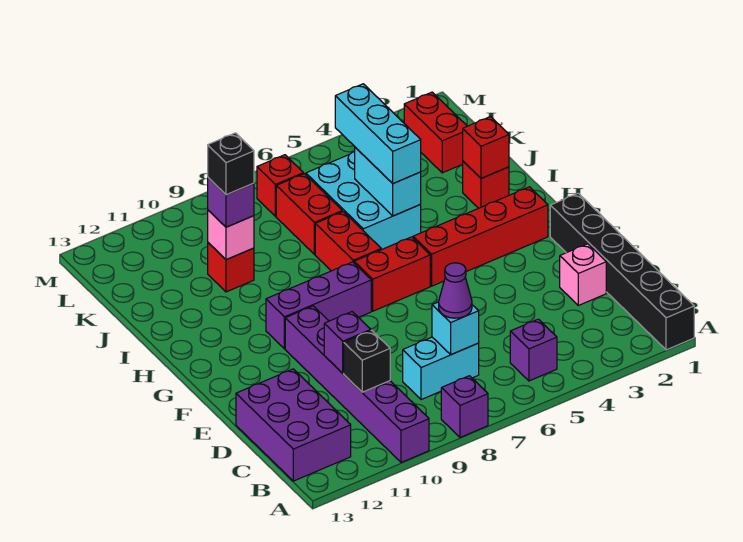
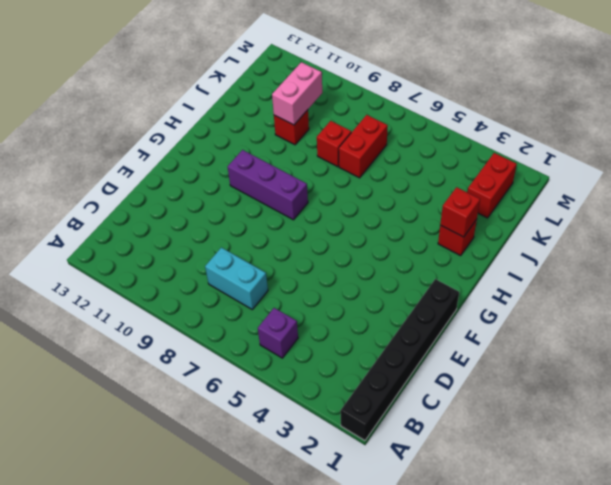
red brick J8 level 1 -> red brick L7 level 1
pink brick J10:K10 level 2 -> pink brick J10 level 2
none -> purple brick A8 level 1
none -> purple brick A10:F10 level 1
none -> purple brick B12:D13 level 1

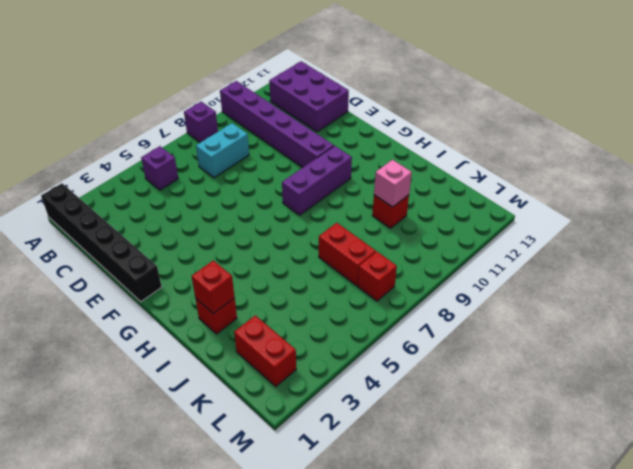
none -> pink brick D2 level 1
none -> red brick G2:G5 level 1
none -> red brick G6:G7 level 1

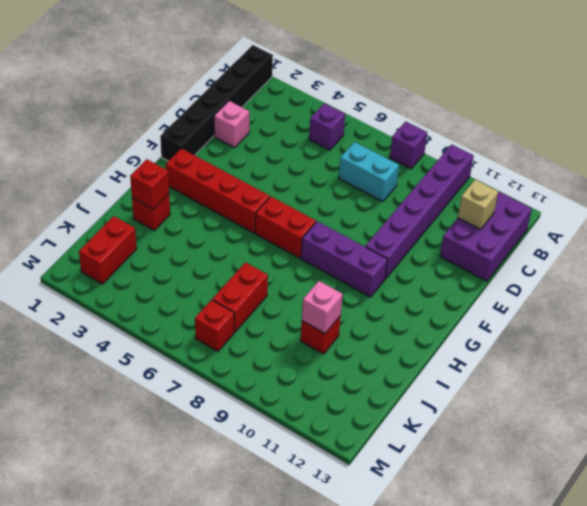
tan brick C12 level 2 -> none
none -> red brick H7:I7 level 1
none -> cyan brick I5:K6 level 1
none -> cyan brick C7 level 2

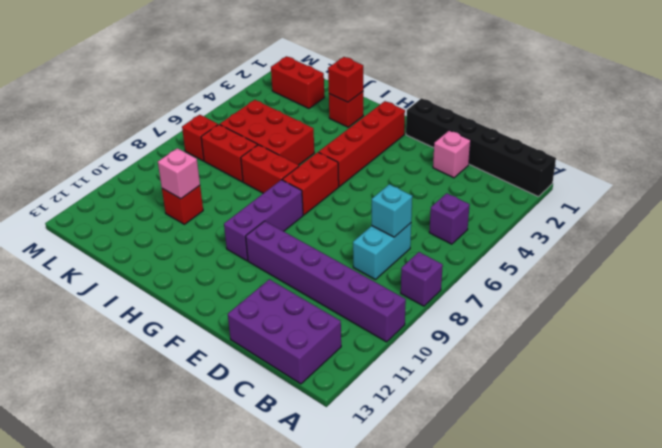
red brick I5:K6 level 1 -> cyan brick I5:K6 level 1
none -> black brick C10 level 2
none -> purple brick D10 level 2
none -> cyan brick I5:J5 level 2

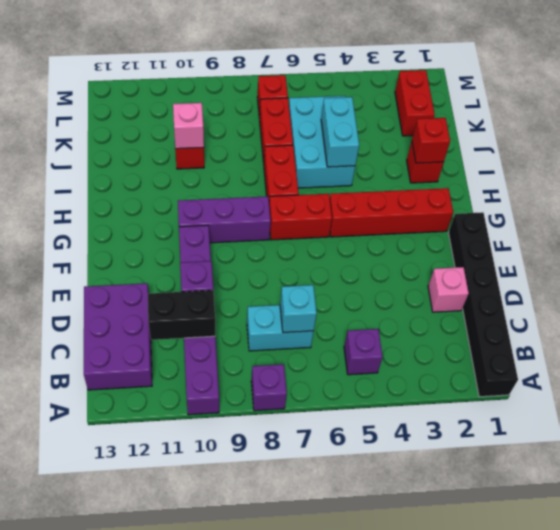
black brick C10:C11 level 2 -> black brick C10 level 2
none -> purple cone C7 level 3
none -> cyan brick I5:K5 level 3
none -> purple brick J10 level 3

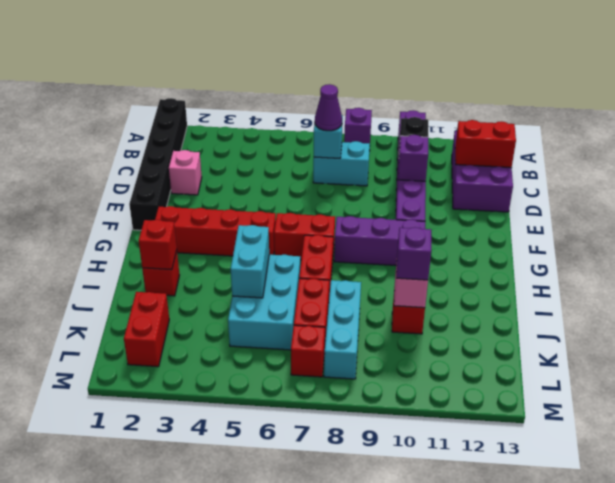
red brick C12:C13 level 2 -> none
cyan brick J8:L8 level 1 -> cyan brick I5:K5 level 3
none -> purple brick B5 level 1
none -> black brick J10 level 4

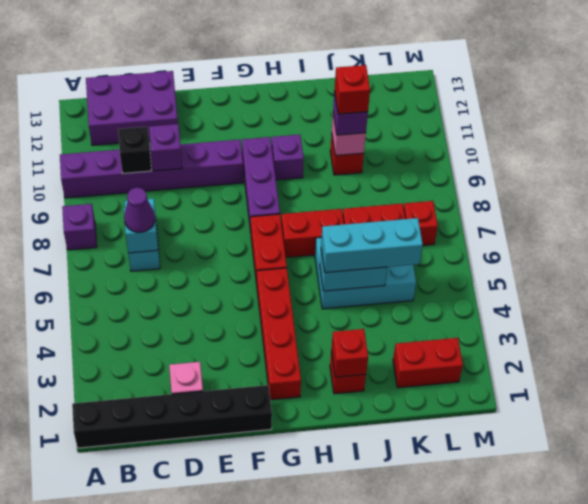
purple brick H10 level 1 -> purple brick B5 level 1
red brick J10 level 4 -> black brick J10 level 4

